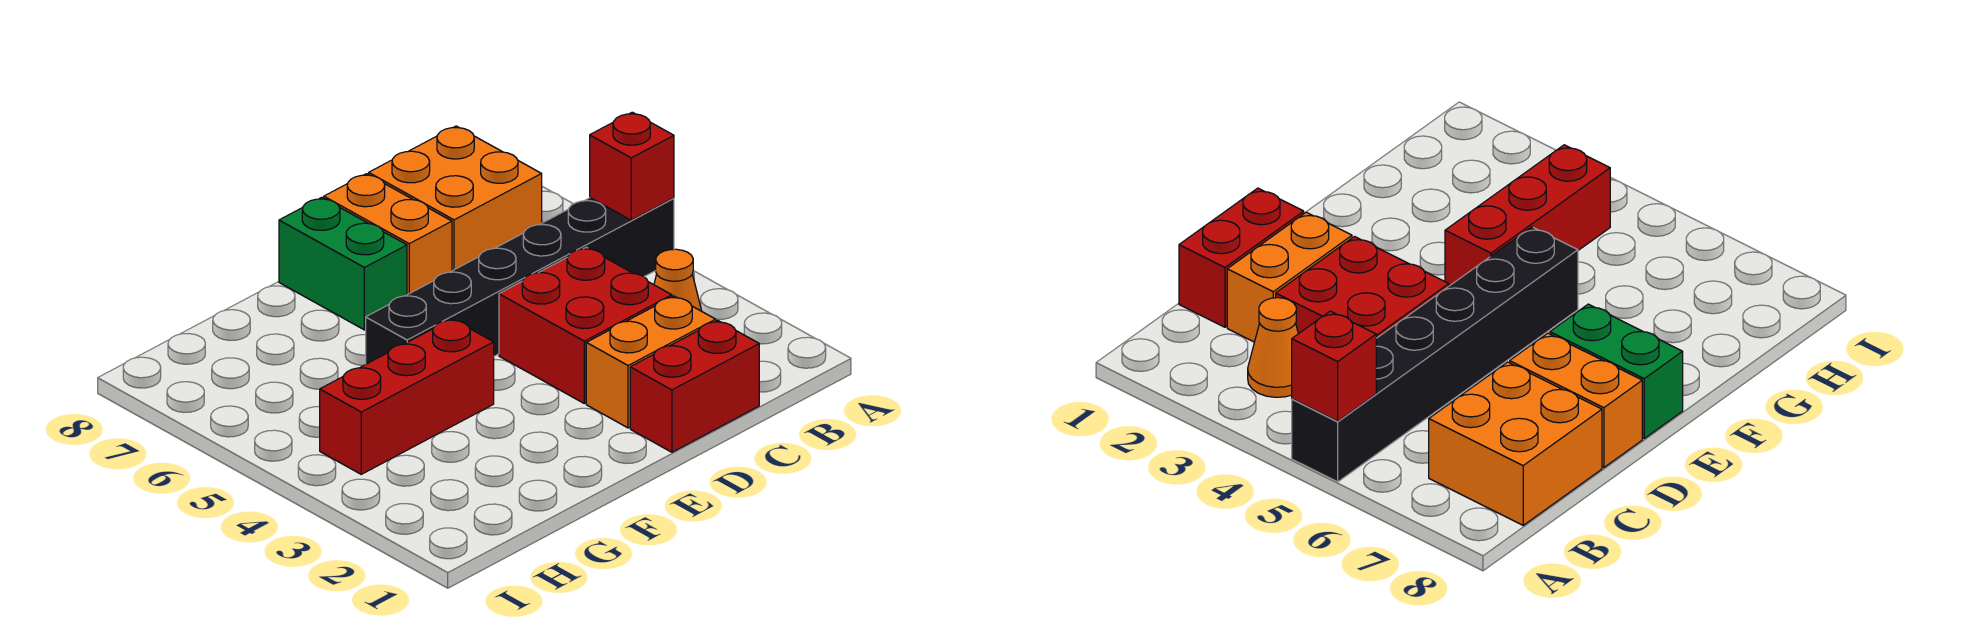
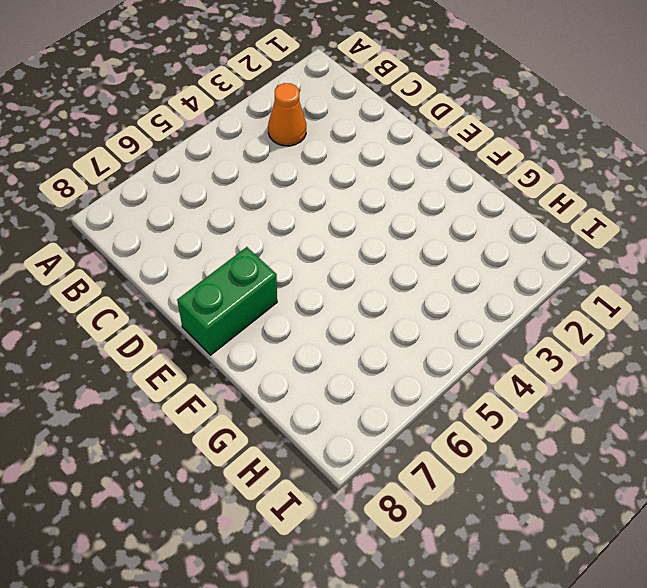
none -> black brick A5:F5 level 1
none -> orange brick B7:C8 level 1

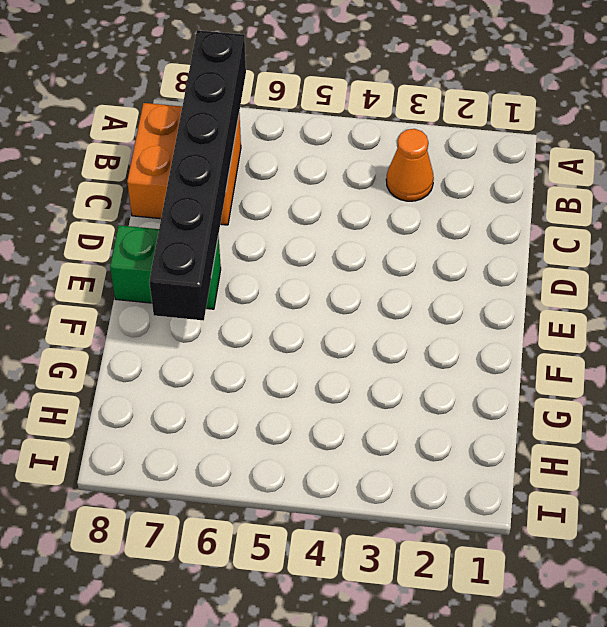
black brick A7:F7 level 2 -> black brick A5:F5 level 1
none -> red brick C1:D1 level 1
none -> orange brick C2:D2 level 1

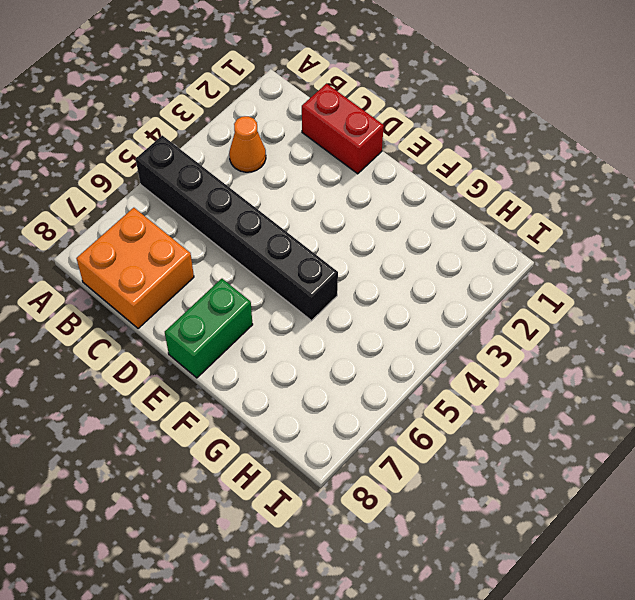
none -> orange brick C2:D2 level 1
none -> red brick C3:D4 level 1

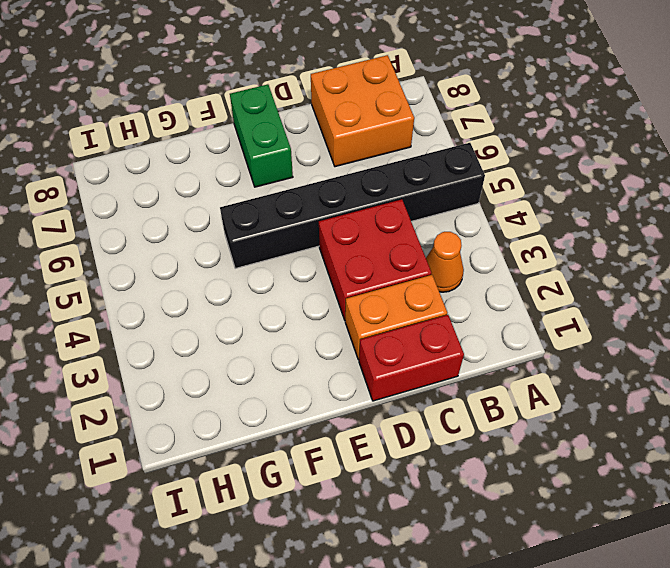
none -> orange brick D7:D8 level 1
none -> red brick F4:H4 level 1

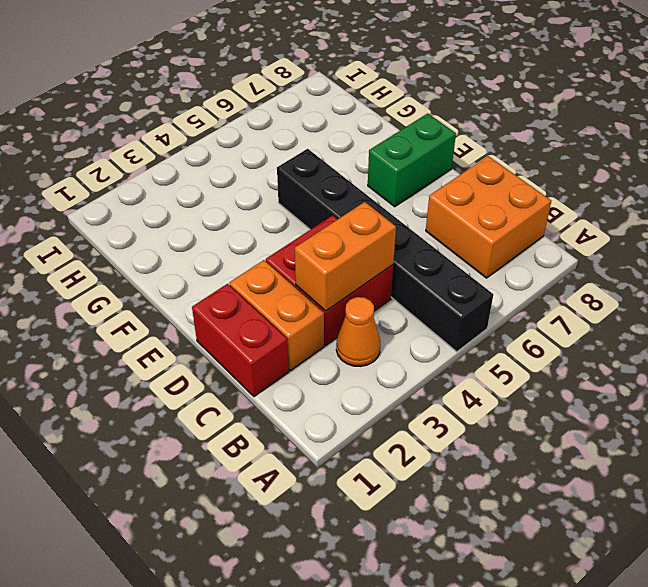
orange brick C3:C4 level 2 -> orange brick D7:D8 level 1
none -> red brick F4:H4 level 1
none -> red brick A5 level 2

